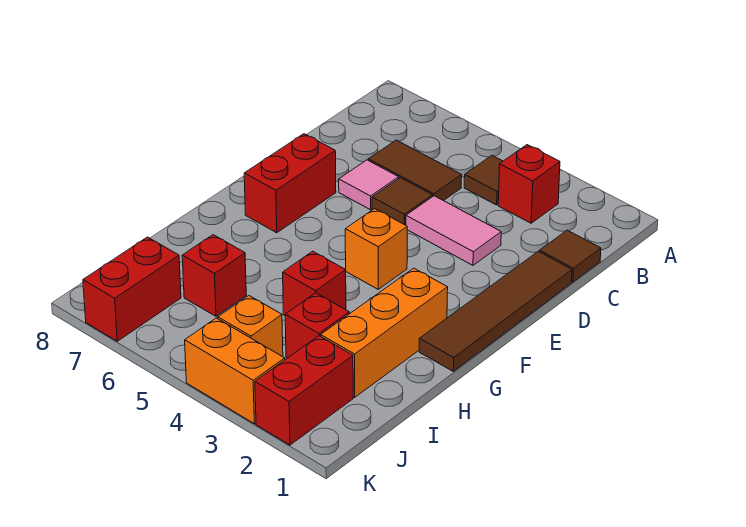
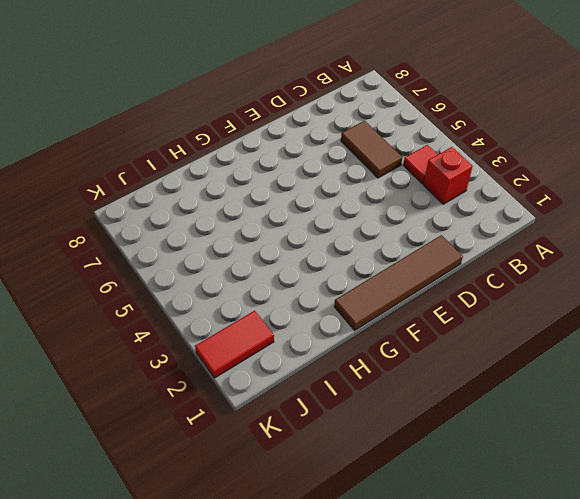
red tile B4 level 1 -> brown tile B4 level 1
red tile J2:K2 level 1 -> red brick J2:K2 level 1
none -> brown tile C1 level 1
none -> pink tile D3:D4 level 1
none -> brown tile D5 level 1

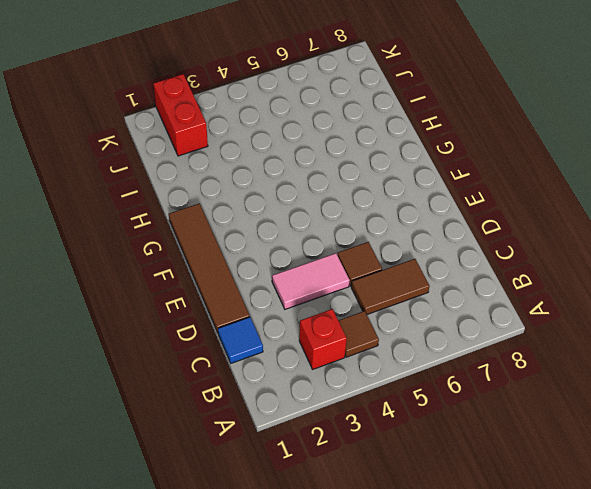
blue tile C1 level 1 -> brown tile C1 level 1
none -> pink tile D6 level 1
none -> red brick E7:F7 level 1
none -> orange brick F4 level 1

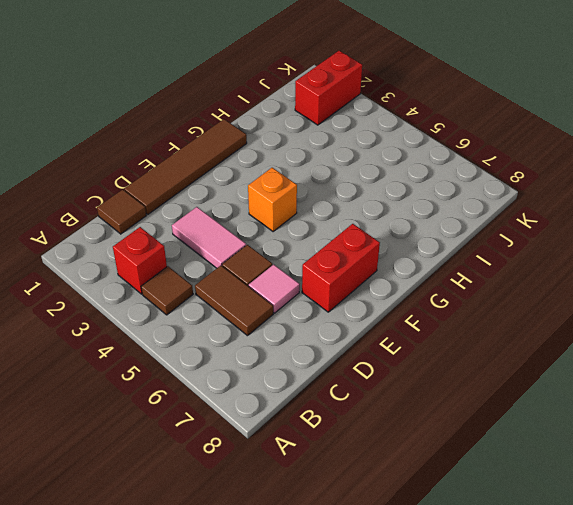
none -> orange brick G2:I2 level 1
none -> red brick H4 level 1
none -> red brick I3 level 1

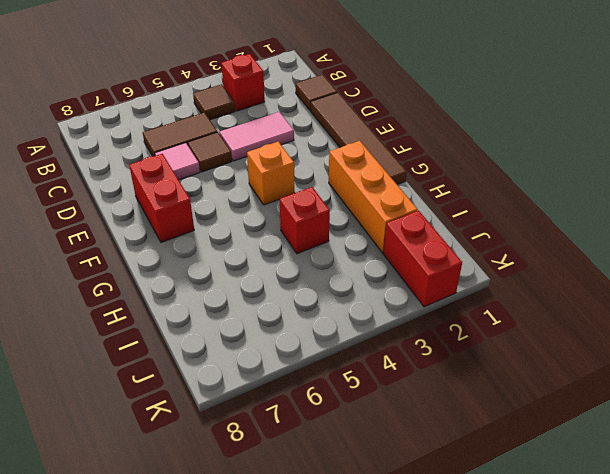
none -> red brick I3 level 1
none -> red brick I6 level 1
none -> orange brick J4 level 1

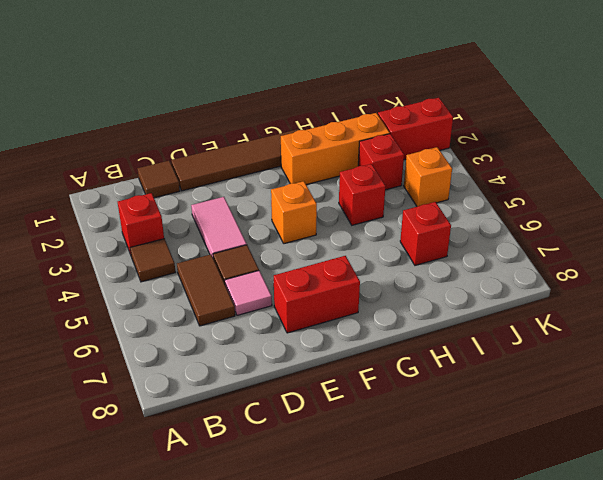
none -> red brick J7:K7 level 1
none -> orange brick K3:K4 level 1

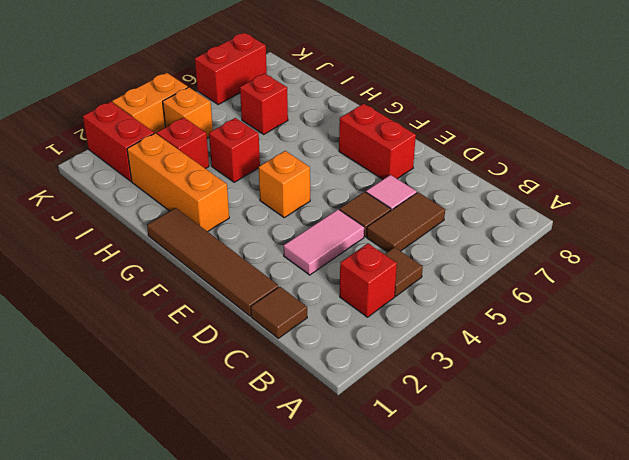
red brick K6:K7 level 1 -> red brick J7:K7 level 1

